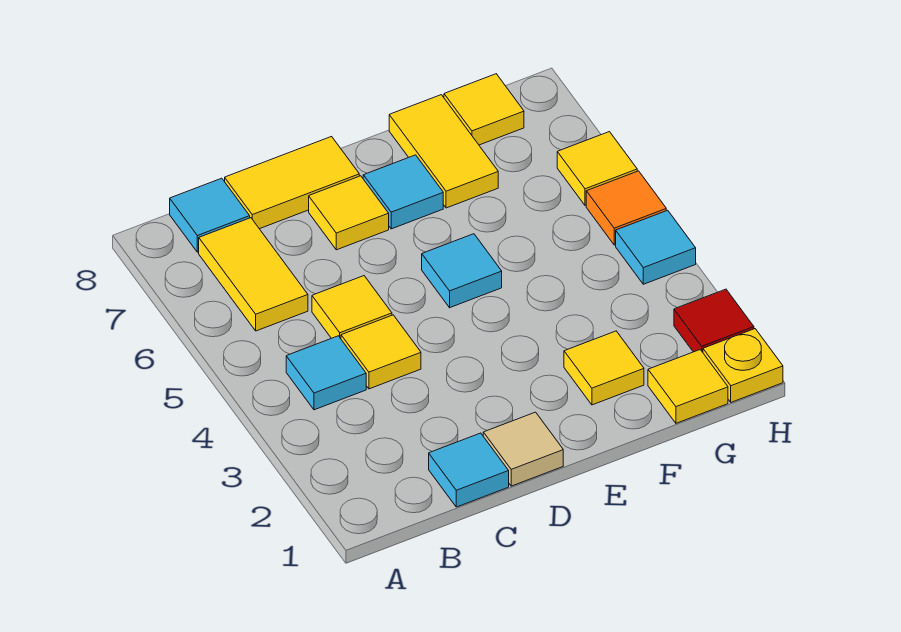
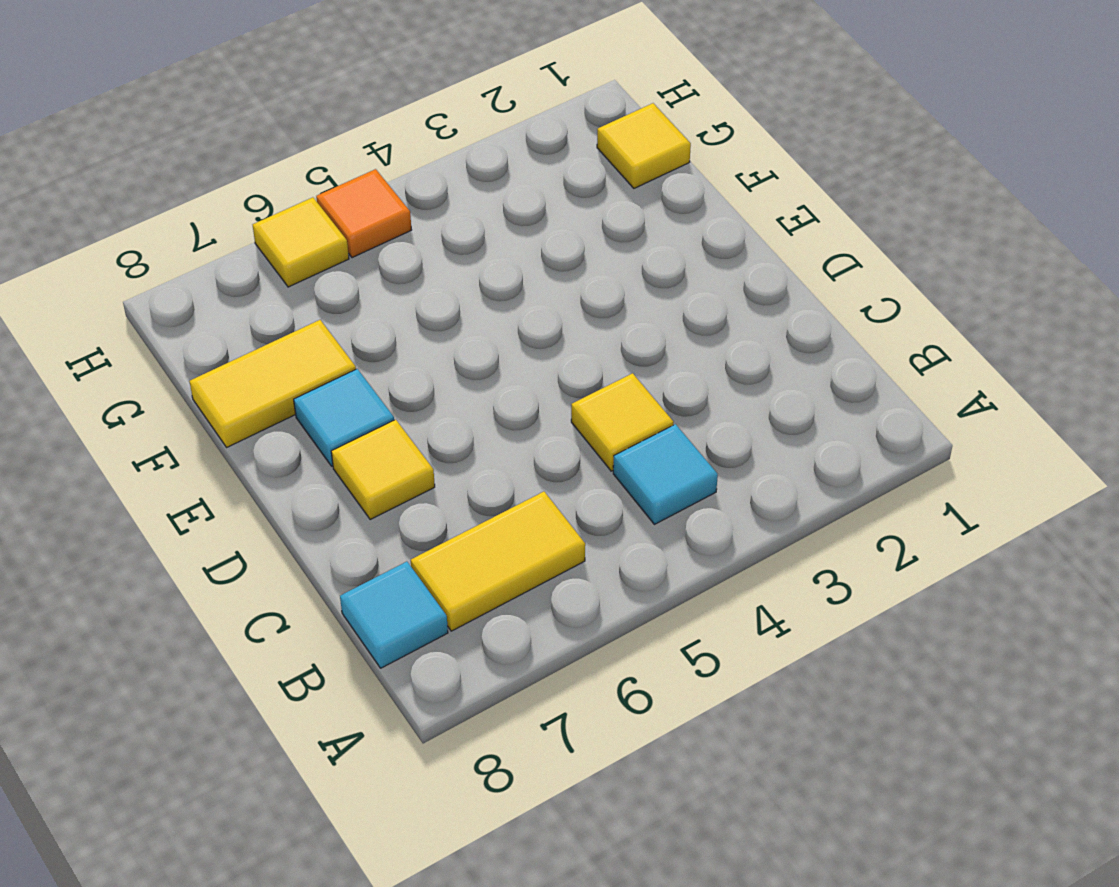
none -> cyan tile C1 level 1
none -> yellow tile C5 level 1
none -> yellow tile C8:D8 level 1

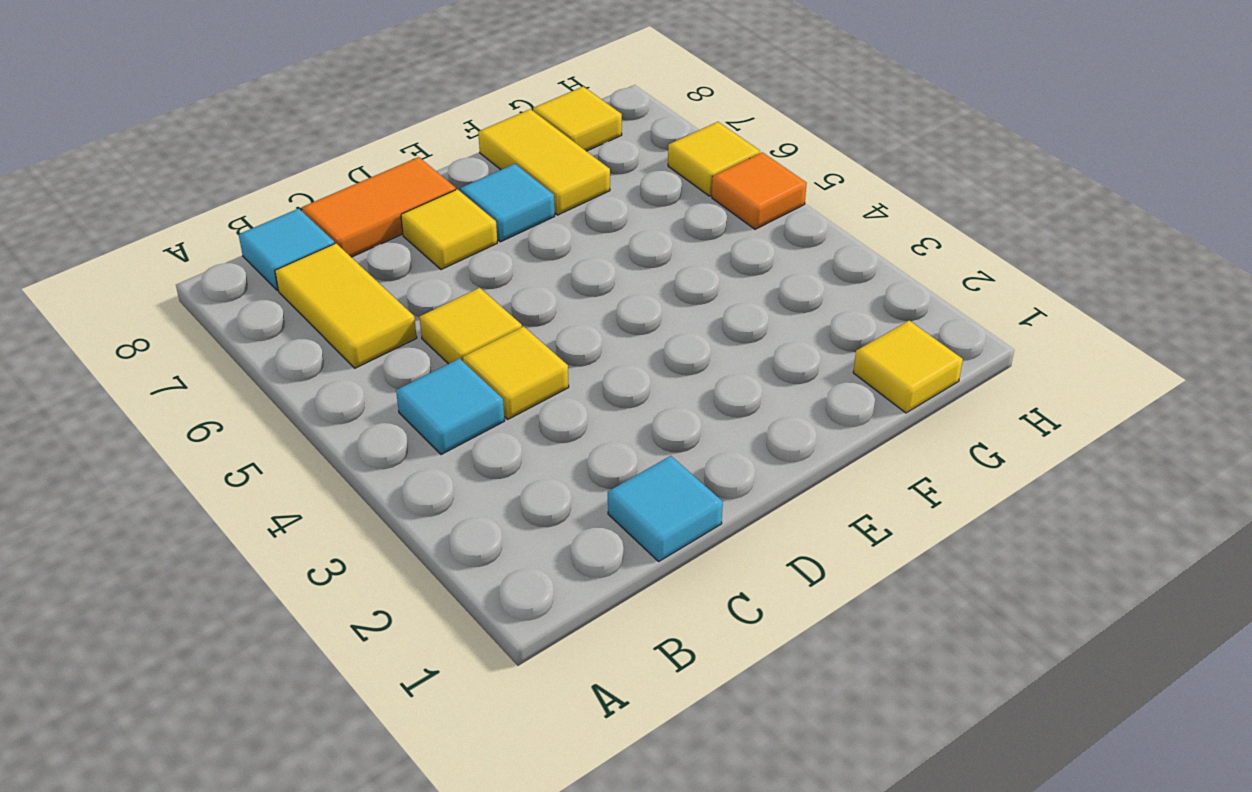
orange tile C8:D8 level 1 -> yellow tile C8:D8 level 1
none -> tan tile D1 level 1
none -> cyan tile E5 level 1
none -> yellow tile F2 level 1

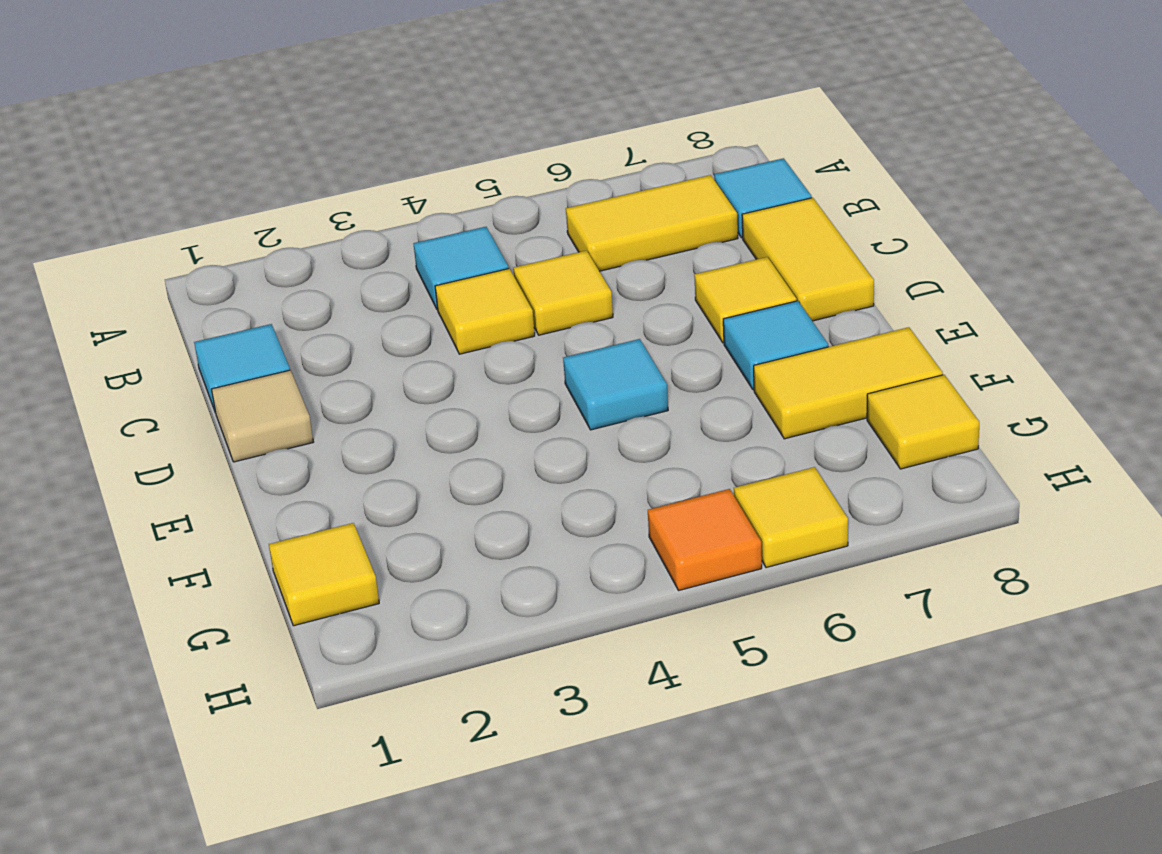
none -> yellow tile F2 level 1
none -> yellow plate H1 level 1
none -> red tile H2 level 1

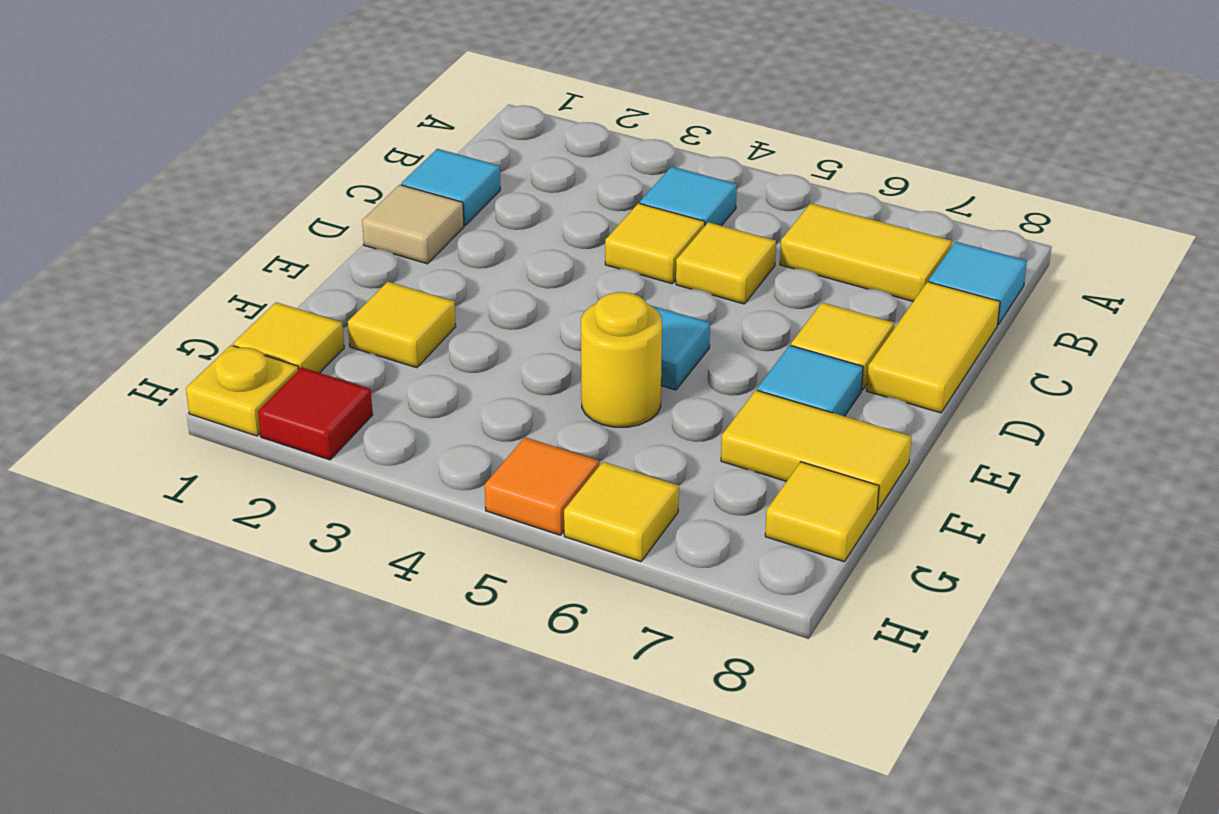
yellow round brick F5 level 1 -> none
none -> cyan tile H4 level 1

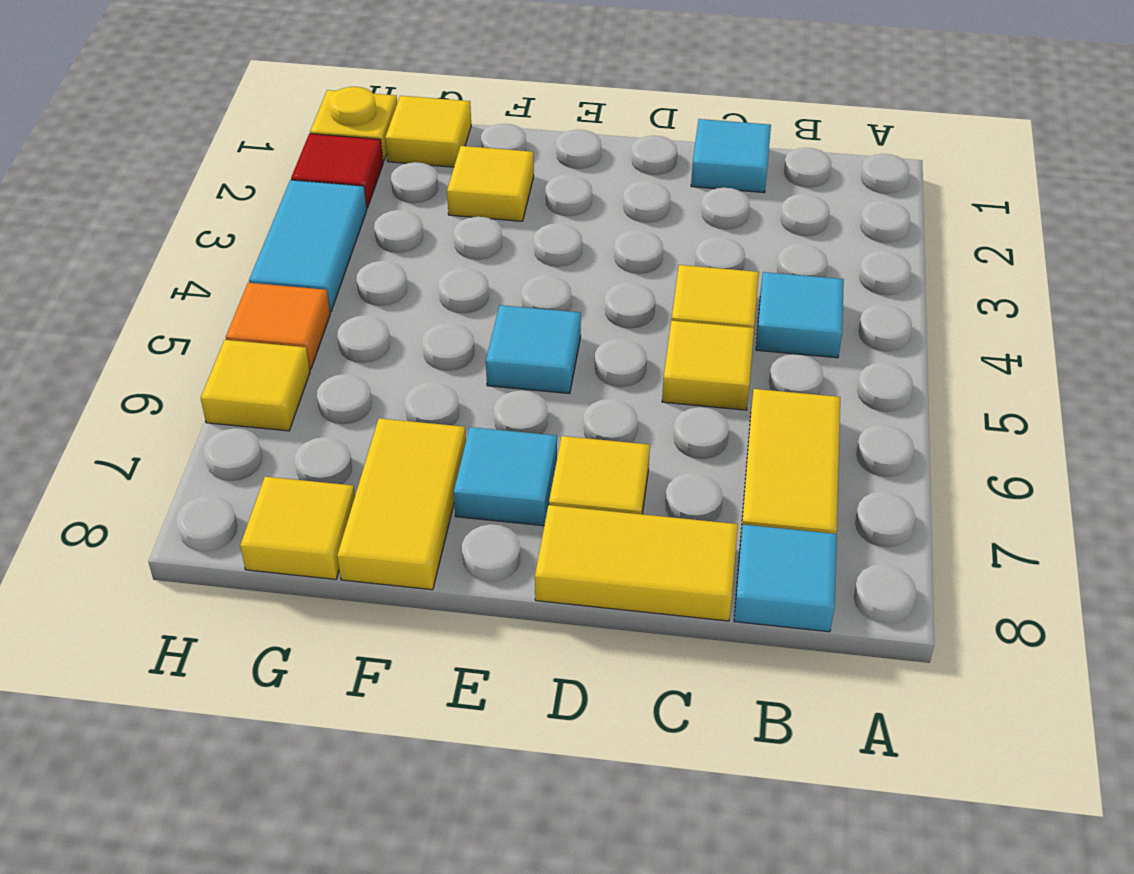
cyan tile H3:H4 level 1 -> cyan tile H4 level 1
none -> tan tile D1 level 1

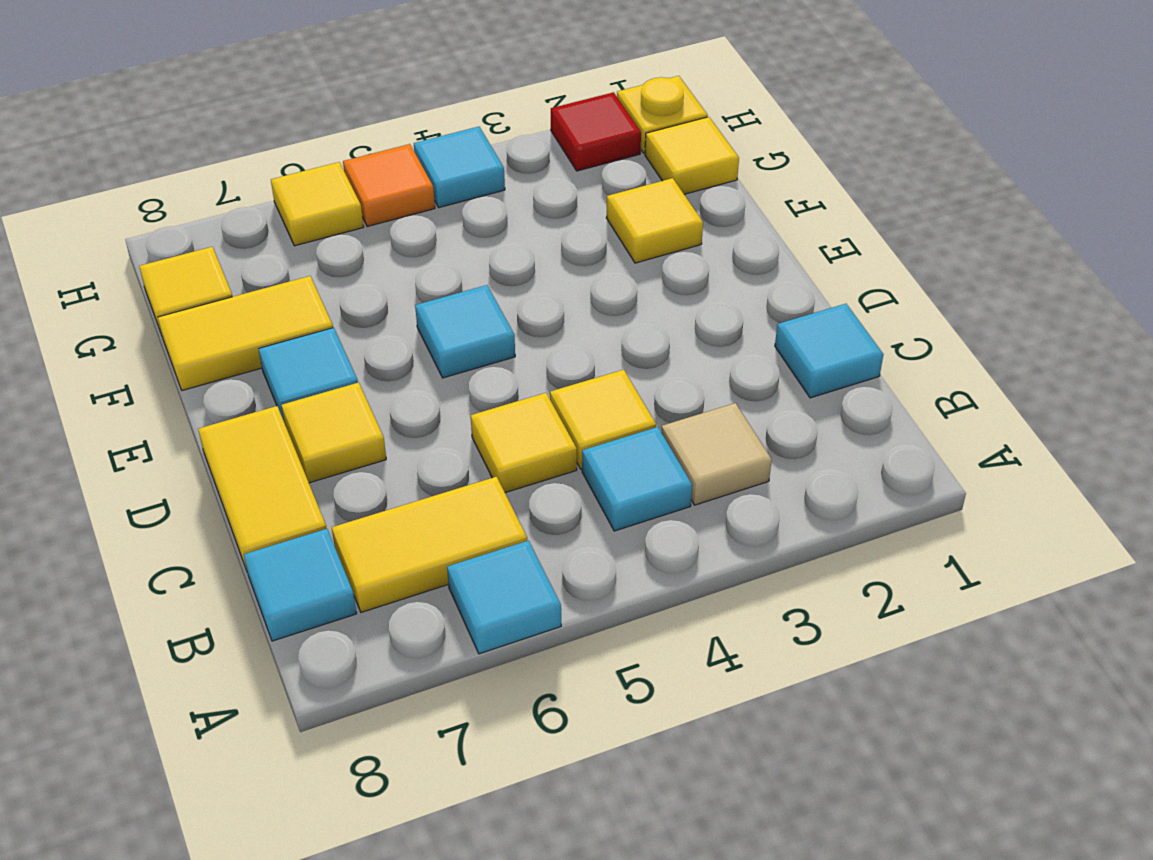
cyan tile A6 level 1 -> none
tan tile B3 level 1 -> tan tile D1 level 1

